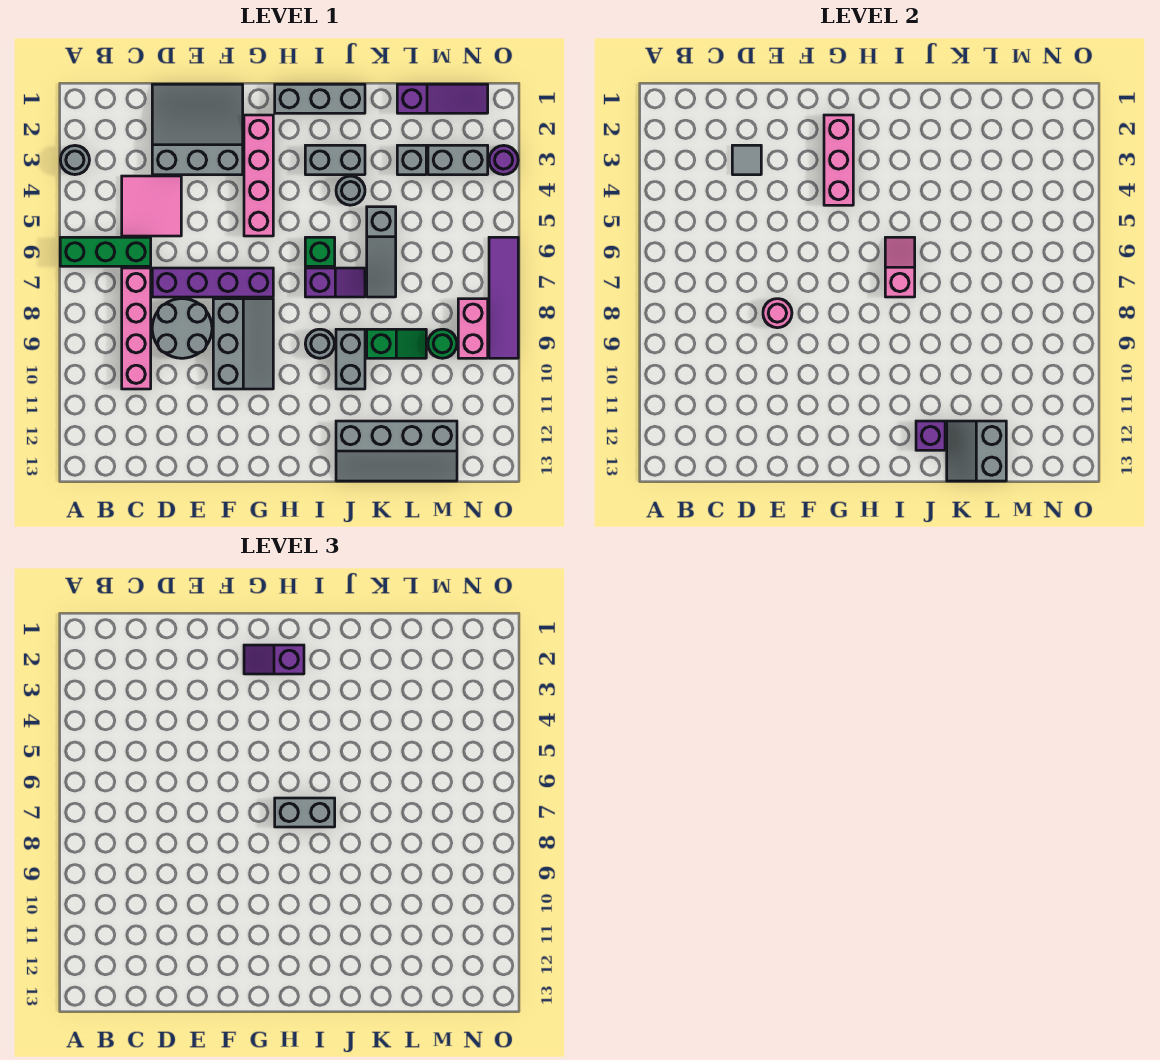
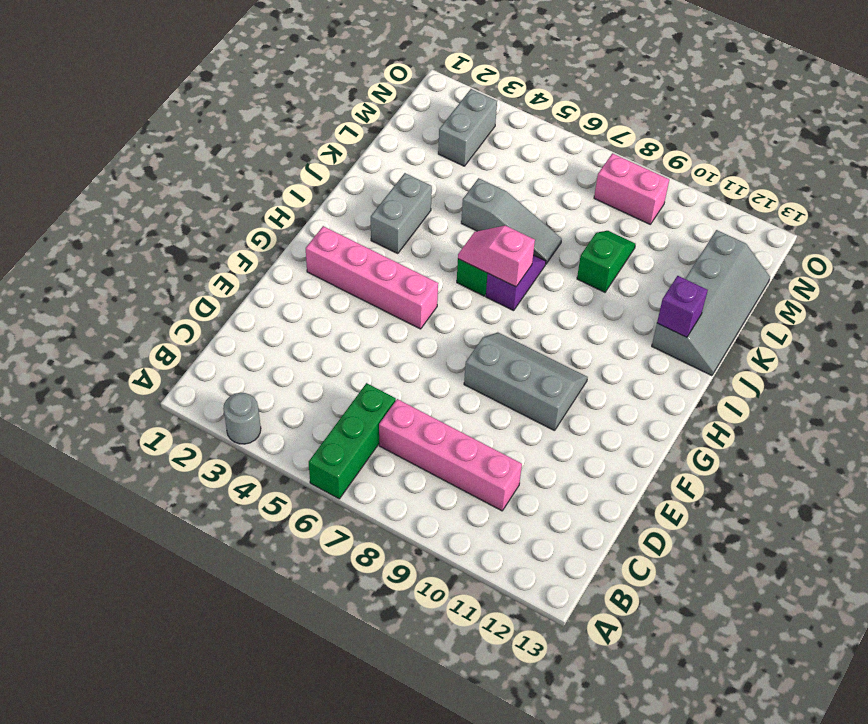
none -> pink tile C4:D5 level 1
none -> grey slope D1:F3 level 1 top 3
none -> purple brick D7:G7 level 1
none -> grey round brick D8:E9 level 1

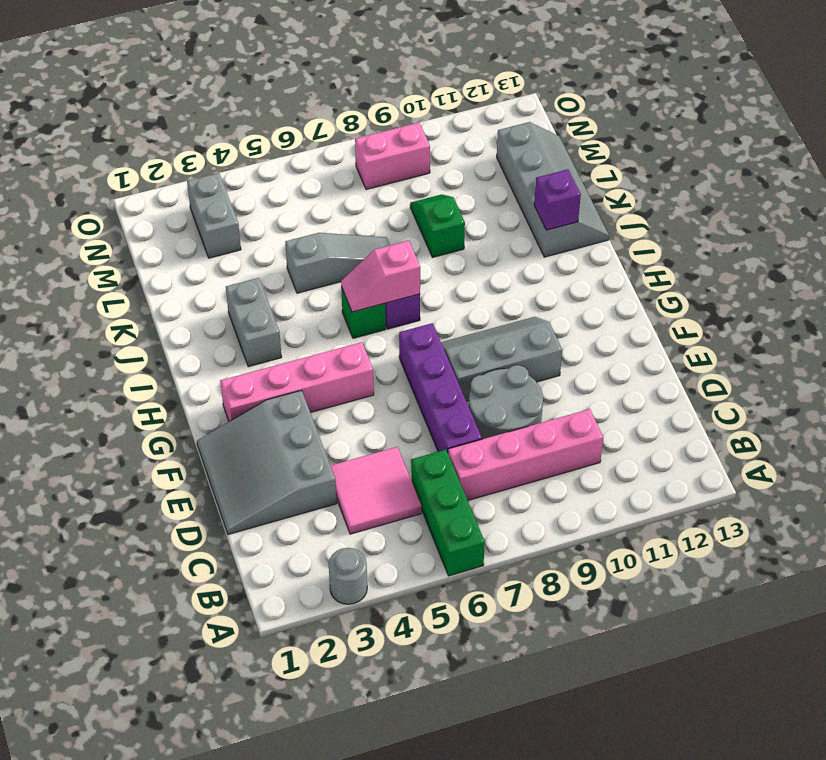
none -> grey brick H1:J1 level 1
none -> grey round brick I9 level 1
none -> grey round brick J4 level 1
none -> grey brick J9:J10 level 1

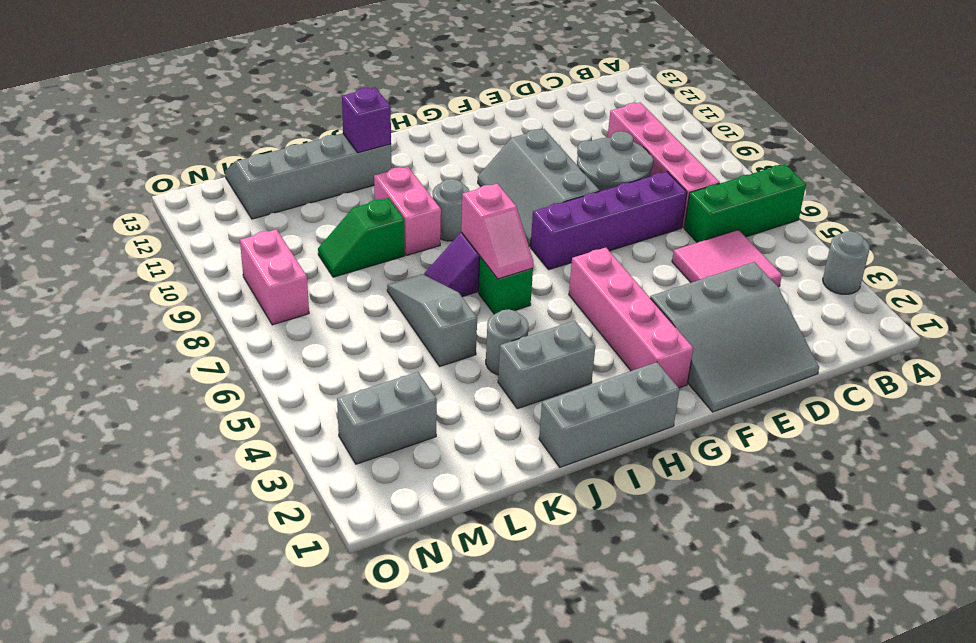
pink brick J9:J10 level 1 -> grey brick J9:J10 level 1
none -> purple slope L1:N1 level 1 top L
none -> grey brick L3 level 1
none -> green round brick M9 level 1
none -> purple round brick O3 level 1

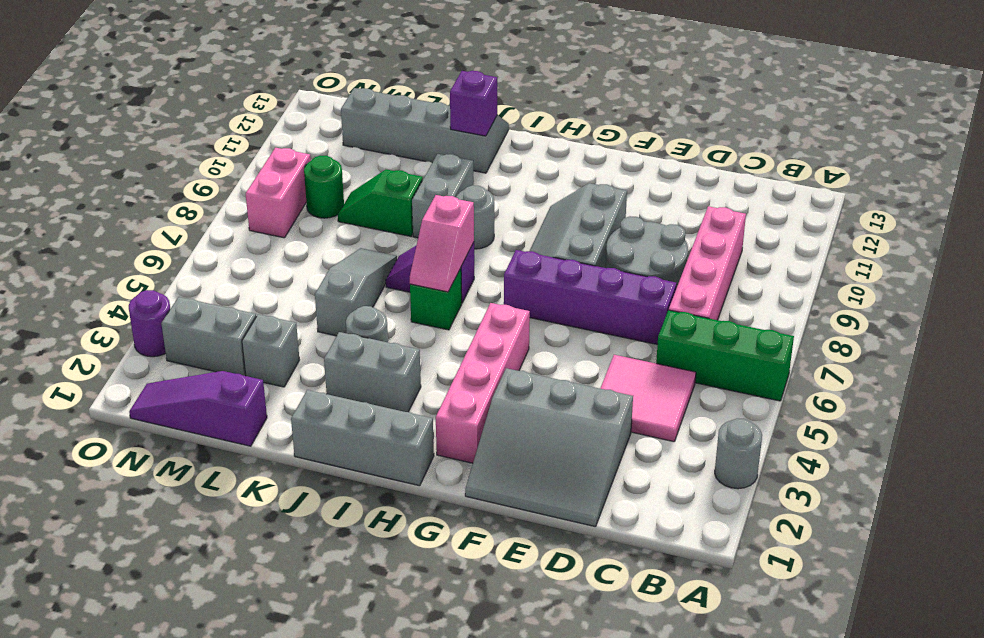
none -> purple tile O6:O9 level 1
none -> grey tile D3 level 2
none -> pink round brick E8 level 2
none -> pink brick G2:G4 level 2

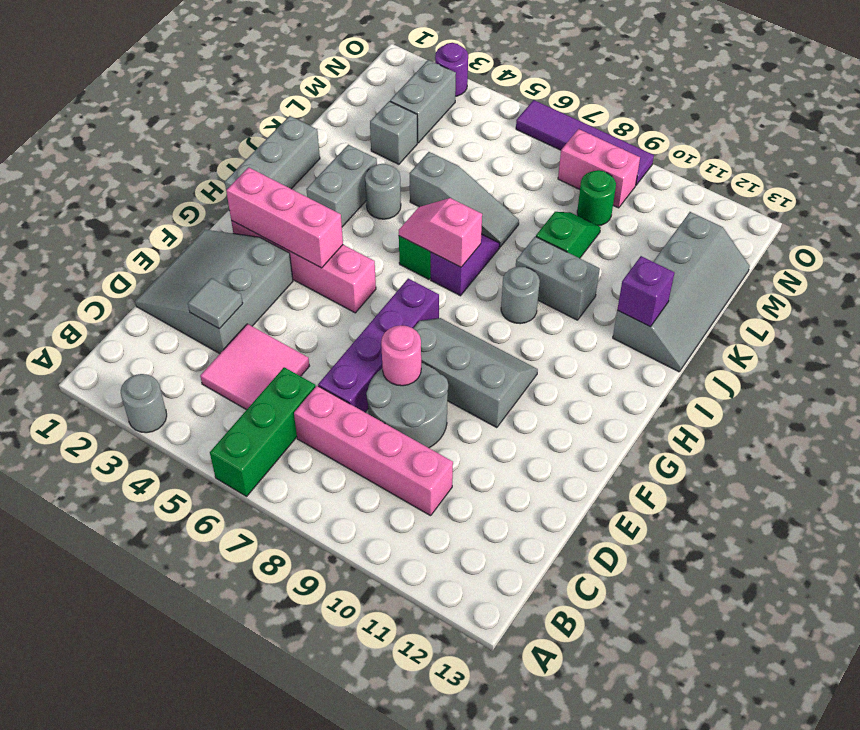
none -> purple slope L1:N1 level 1 top L
none -> grey slope K12:L13 level 2 top L
none -> purple slope G2:H2 level 3 top H
none -> grey brick H7:I7 level 3

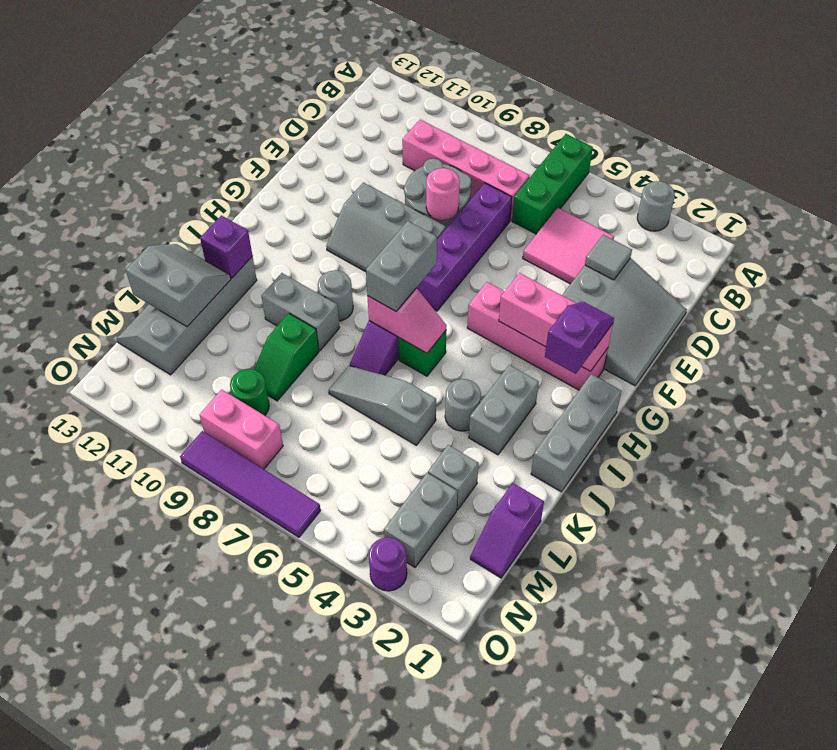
purple slope L1:M1 level 1 top L -> purple slope L1:N1 level 1 top L

